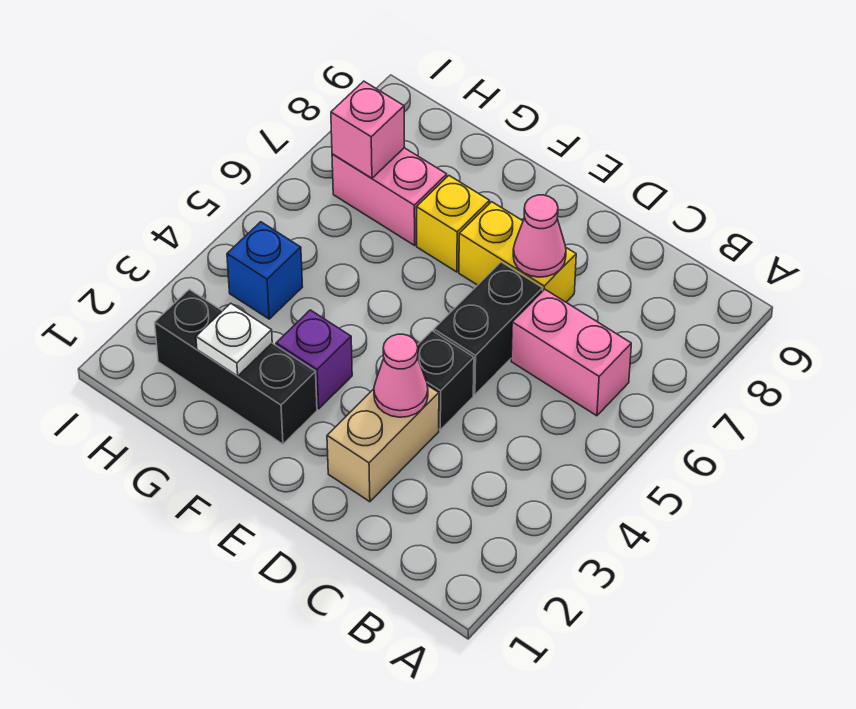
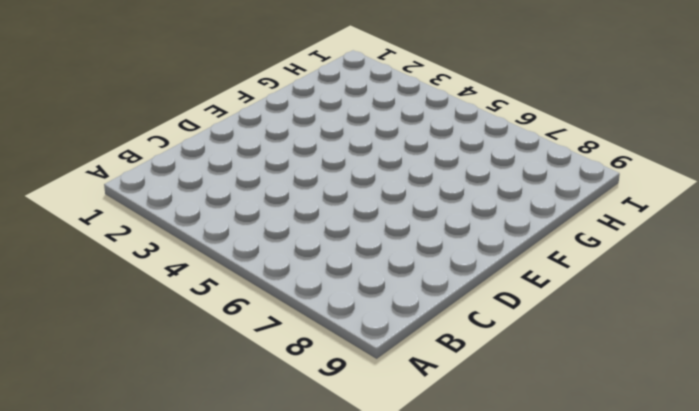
none -> pink brick B6:C6 level 1
none -> tan brick D2:D3 level 1
none -> black brick D4 level 1

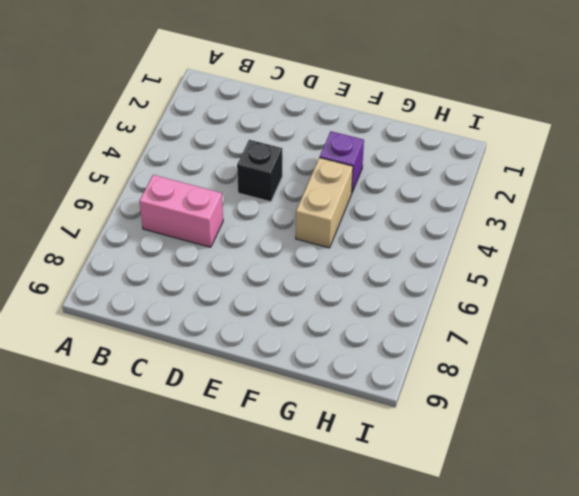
tan brick F4:F5 level 1 -> tan brick D2:D3 level 1
none -> black brick D5:D6 level 1
none -> yellow brick D7:E7 level 1
none -> black brick F2:H2 level 1

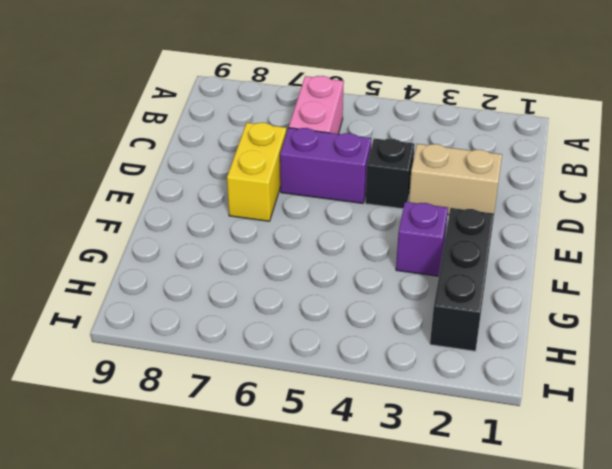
purple brick D5:D6 level 1 -> black brick D5:D6 level 1
none -> yellow brick F7 level 1
none -> pink brick G7:H7 level 1
none -> blue brick H4 level 1

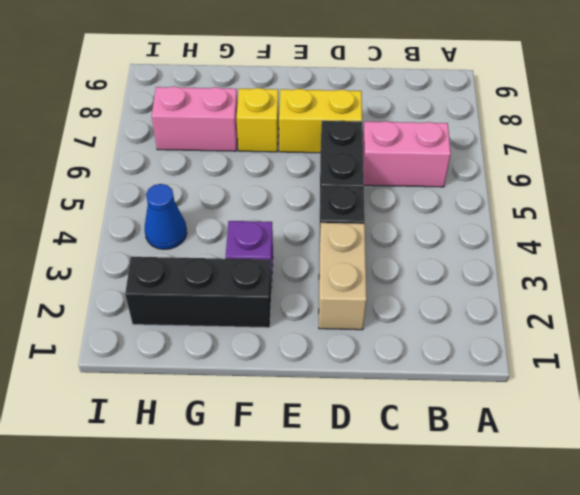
blue cone H4 level 1 -> blue brick H4 level 1
none -> pink cone D3 level 2
none -> pink cone D7 level 2
none -> white plate G2 level 2

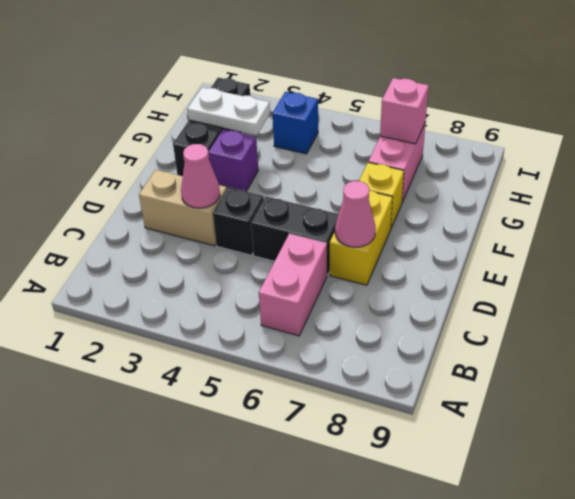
white plate G2:G3 level 2 -> white plate G2 level 2

